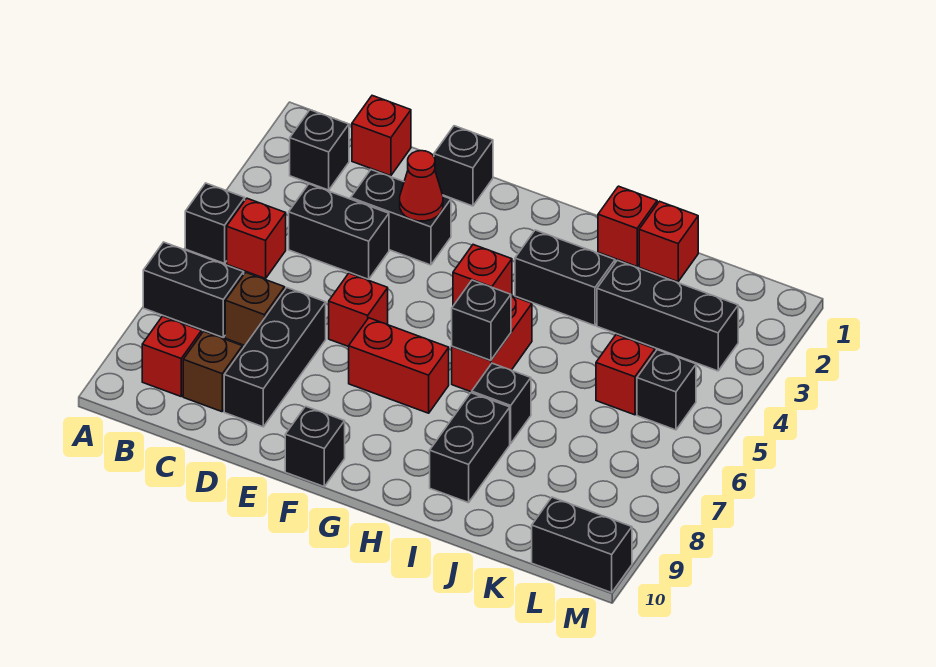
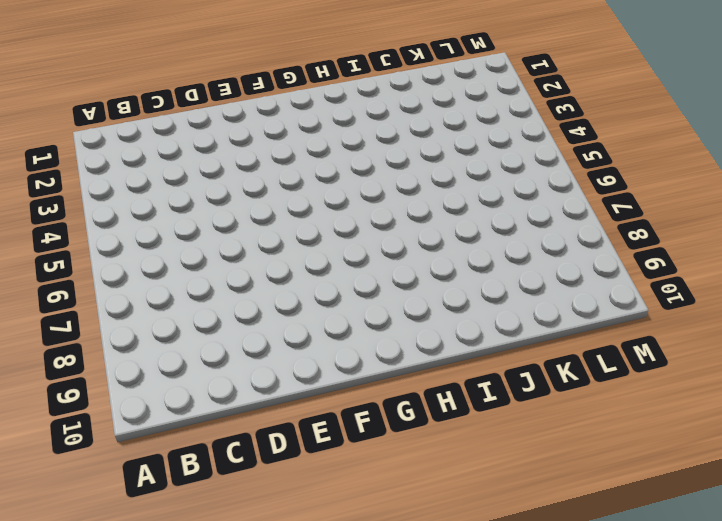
none -> black brick A5 level 1
none -> black brick A7:B7 level 1
none -> black brick B2 level 1

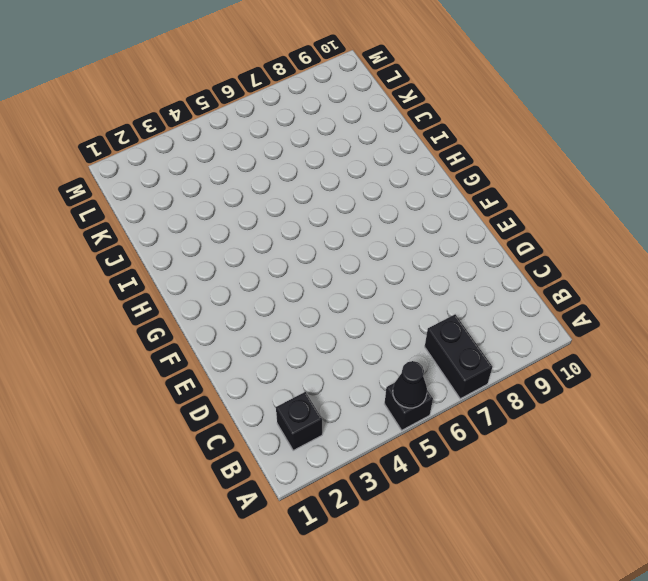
black cone A5 level 2 -> none
none -> red brick B5 level 1
none -> red brick B9 level 1
none -> red brick C1 level 1

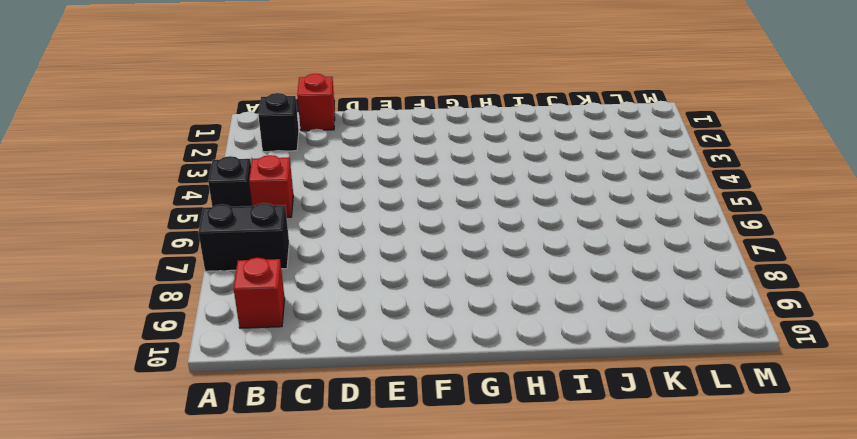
none -> black brick C4:D4 level 1
none -> brown brick C7 level 1
none -> brown brick C9 level 1

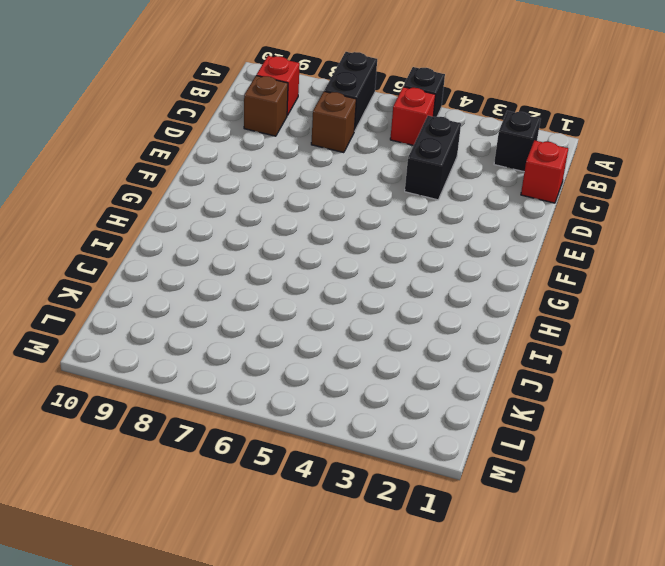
none -> black brick D3:E3 level 1
none -> black brick D7:D9 level 1
none -> black brick E1 level 1

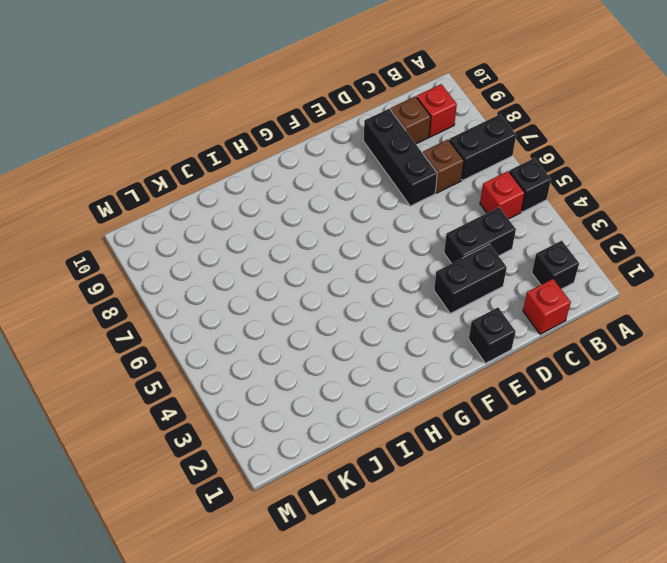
none -> red brick E6 level 1
none -> red brick F7:G7 level 1
none -> black brick F10 level 1

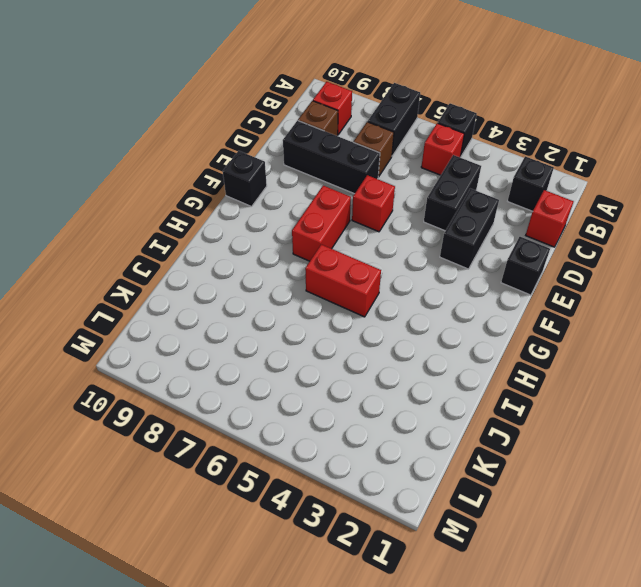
none -> red brick G4 level 1
none -> black brick H3:I3 level 1
none -> red brick I1 level 1

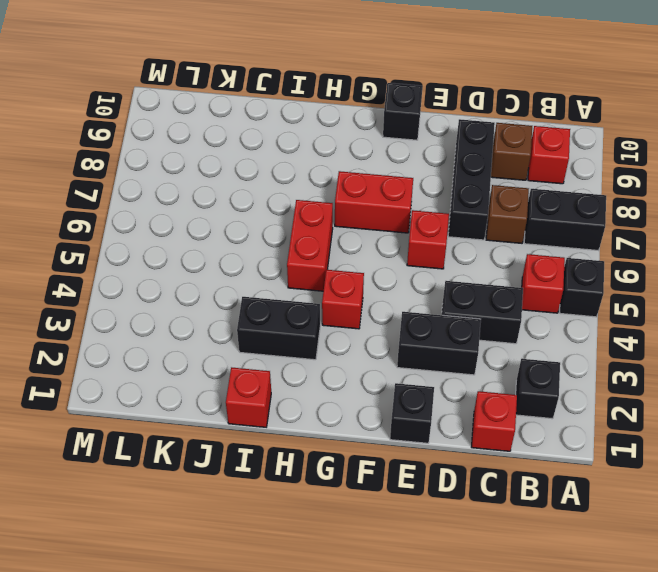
none -> black brick I7 level 1
none -> black brick I8:I9 level 1
none -> red brick J1 level 1

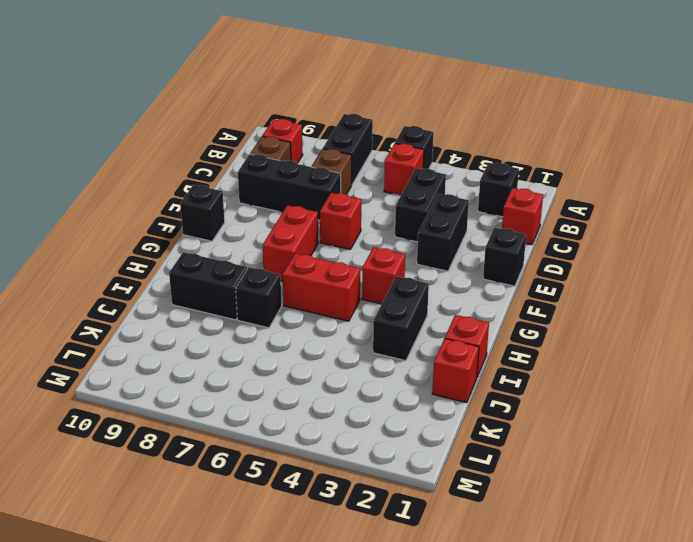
none -> black brick J3:L3 level 1
none -> red brick K5 level 1
none -> black brick L5 level 1

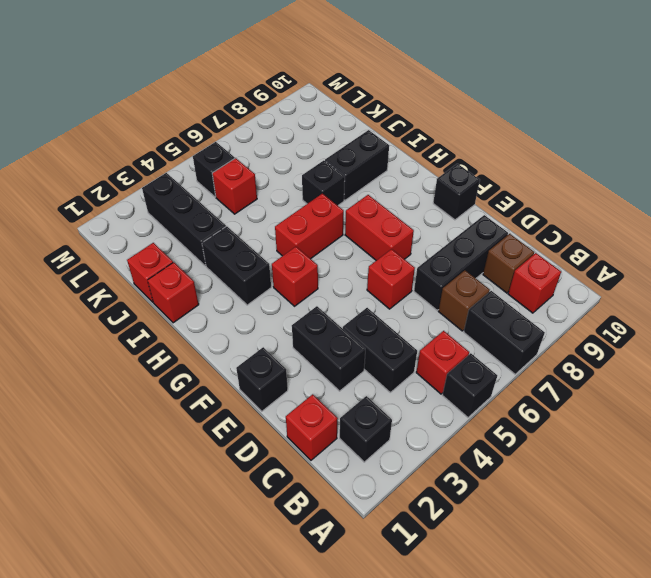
none -> black brick L10:M10 level 1
none -> red cone E3 level 2
none -> black brick H6 level 2

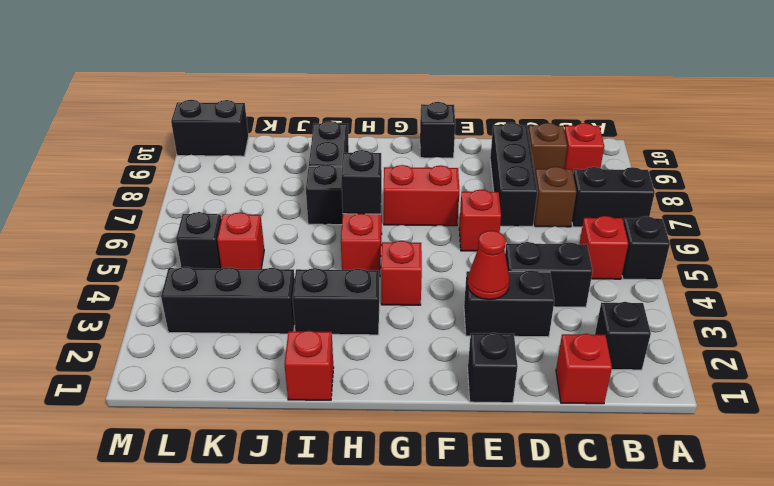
none -> red brick J1 level 1

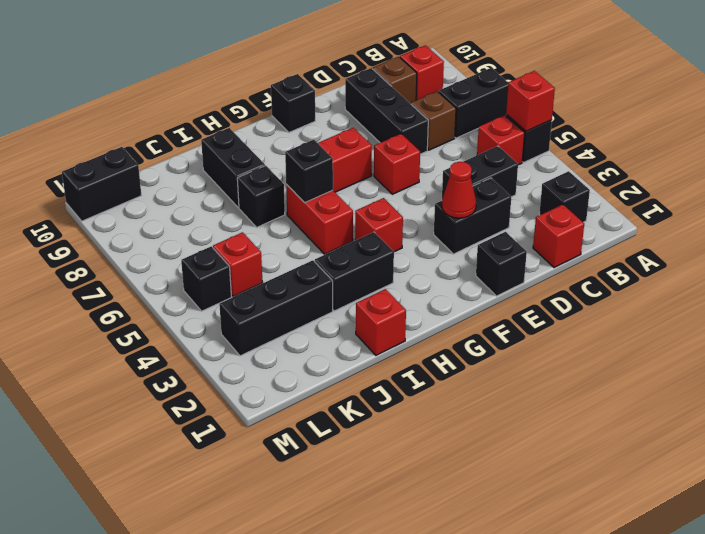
red brick A5 level 2 -> red brick J1 level 1

